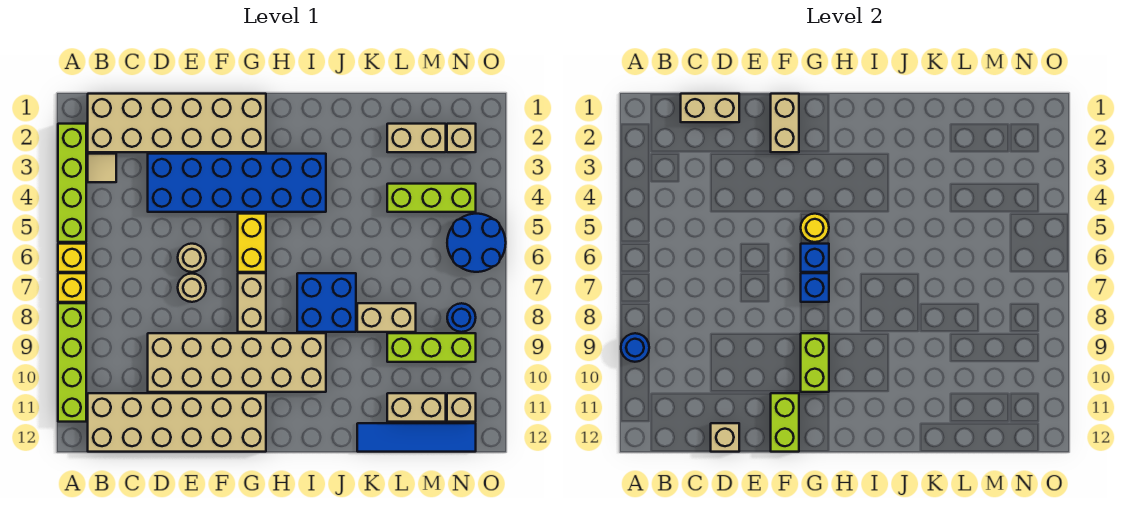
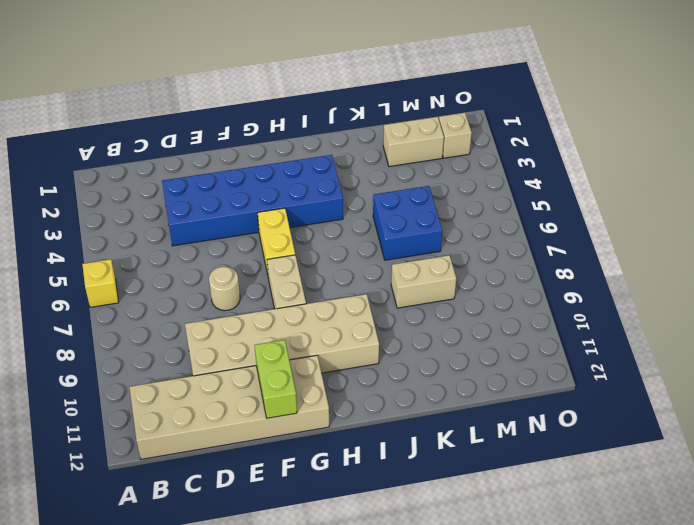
blue brick K5:L6 level 1 -> blue brick I7:J8 level 1
none -> lime brick A2:A5 level 1
none -> yellow brick A7 level 1
none -> lime brick A8:A11 level 1
none -> tan brick B1:G2 level 1

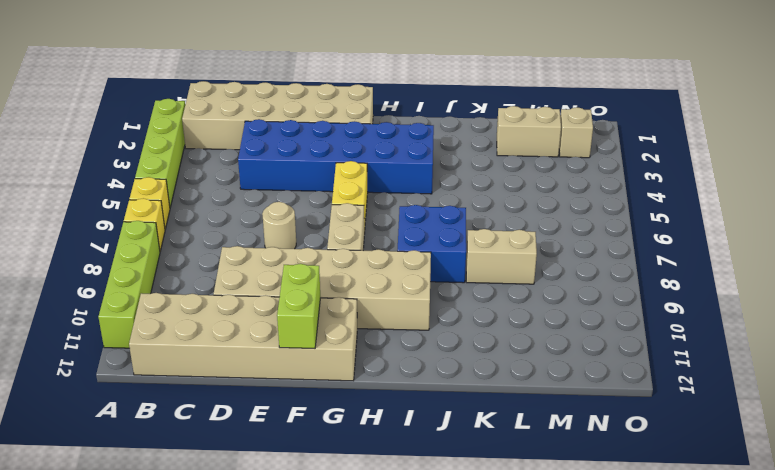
none -> tan tile B3 level 1
none -> tan round brick E6 level 1
none -> blue tile K12:N12 level 1
none -> lime brick L4:N4 level 1

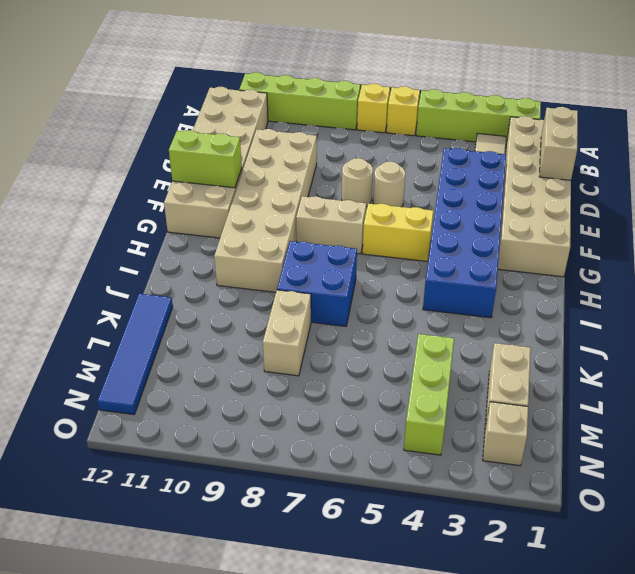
none -> lime brick L9:N9 level 1
none -> tan brick L11:M11 level 1
none -> blue round brick N5:O6 level 1
none -> blue round brick N8 level 1

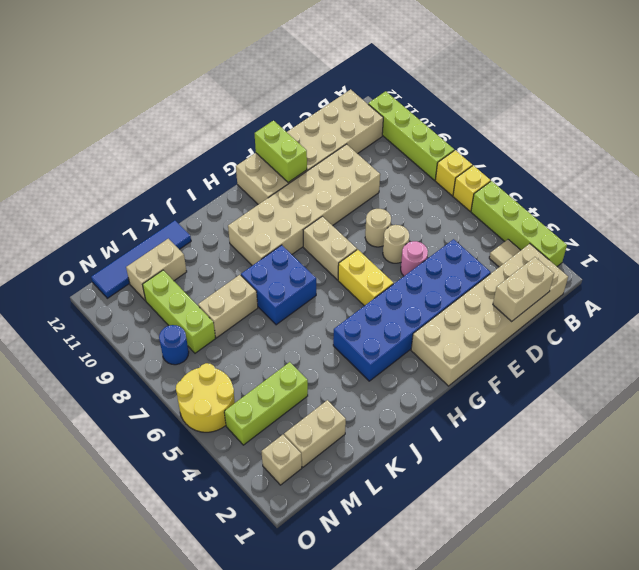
pink round brick E5 level 1 -> none
lime brick M8:M10 level 1 -> lime brick L9:N9 level 1
yellow round brick N5:O6 level 1 -> blue round brick N5:O6 level 1
none -> tan brick N11 level 1
none -> blue round brick A9 level 2
none -> tan brick D12 level 2
none -> tan brick F1:F2 level 2

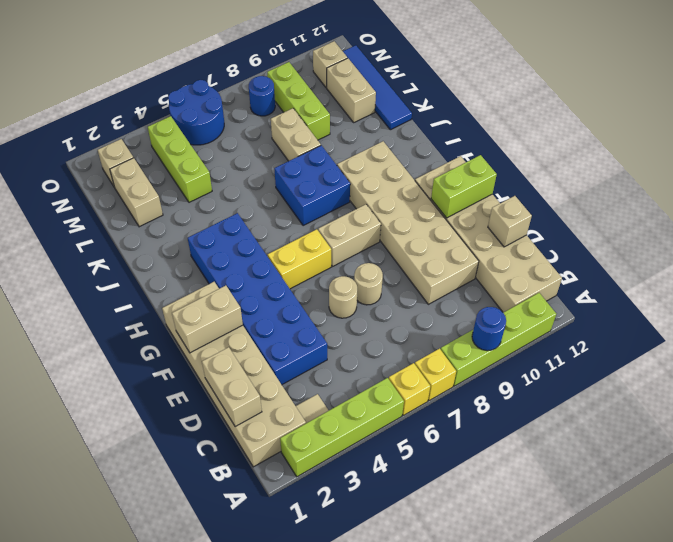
none -> yellow round brick G5 level 2
none -> blue brick G6 level 2
none -> blue brick G7 level 2
none -> lime brick G9:G10 level 2

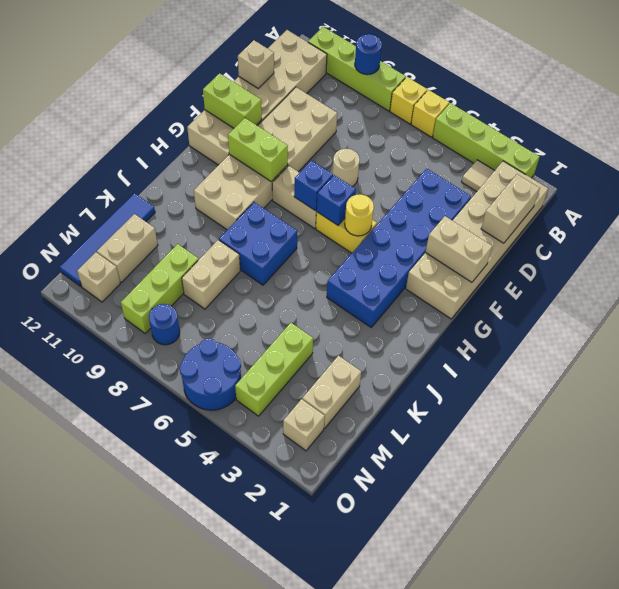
none -> tan round brick E6 level 1

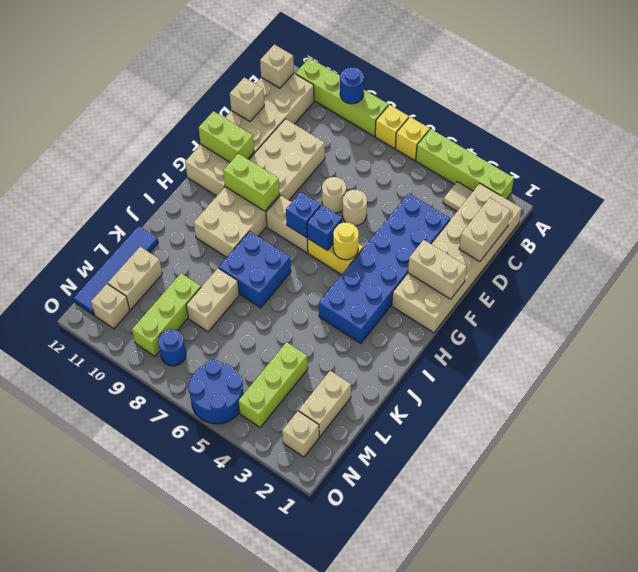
tan brick B12 level 2 -> none

